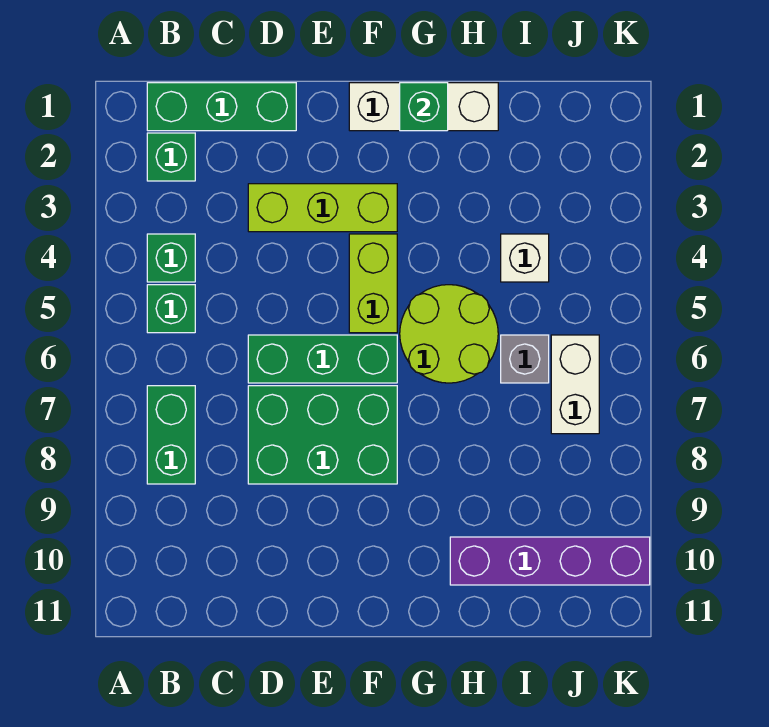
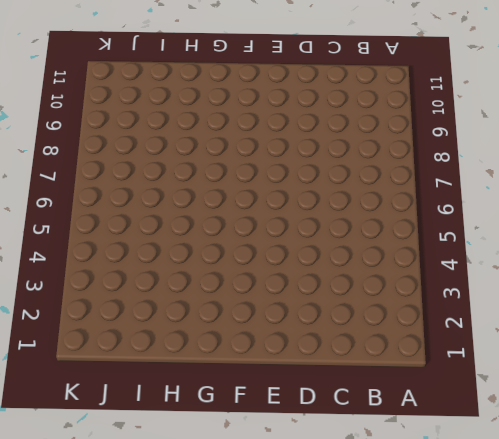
none -> green brick B1:D1 level 1
none -> green brick B2 level 1
none -> green brick B4 level 1

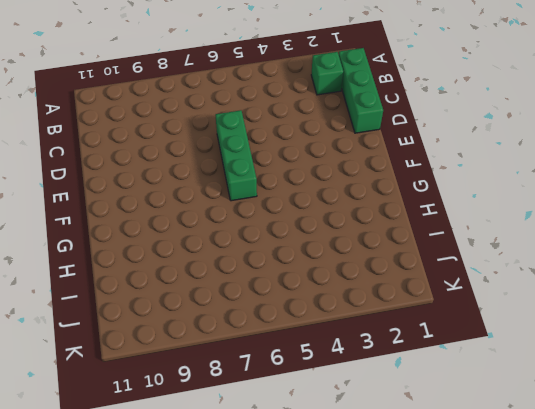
none -> green brick B4 level 1
none -> green brick B5 level 1
none -> green brick B7:B8 level 1

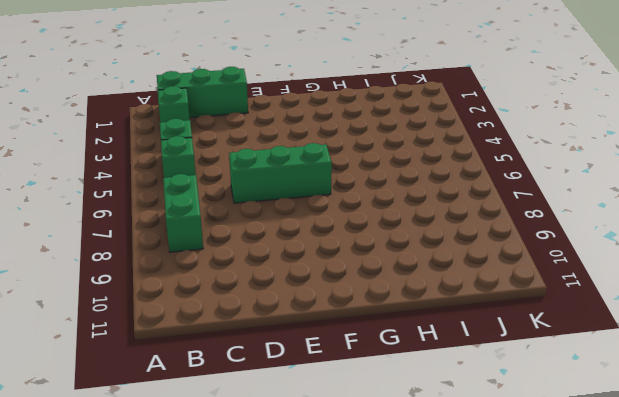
none -> lime brick D3:F3 level 1
none -> green brick D7:F8 level 1
none -> white brick F1:H1 level 1

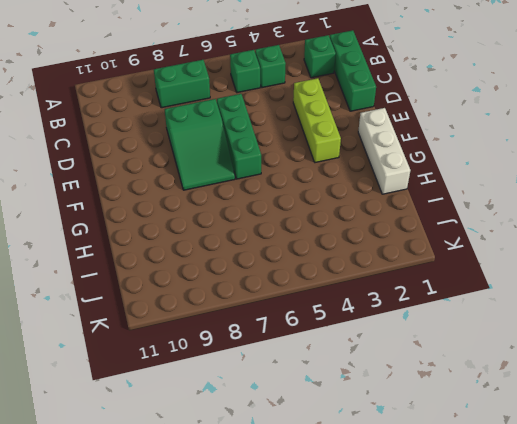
green slope D7:F8 level 1 top D -> green brick D7:F8 level 1
none -> lime brick F4:F5 level 1
none -> lime round brick G5:H6 level 1
none -> purple brick H10:K10 level 1

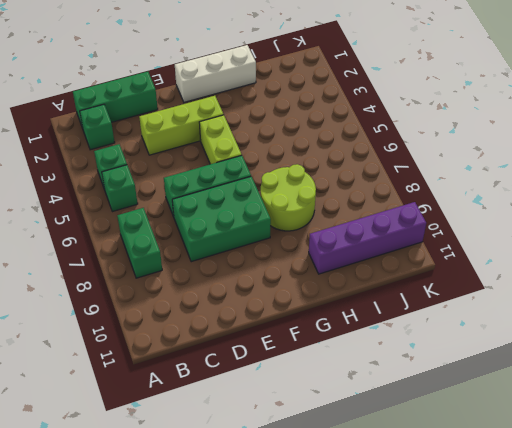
lime round brick G7:H8 level 1 -> lime round brick G5:H6 level 1
none -> white brick I4 level 1
none -> grey brick I6 level 1
none -> white brick J6:J7 level 1

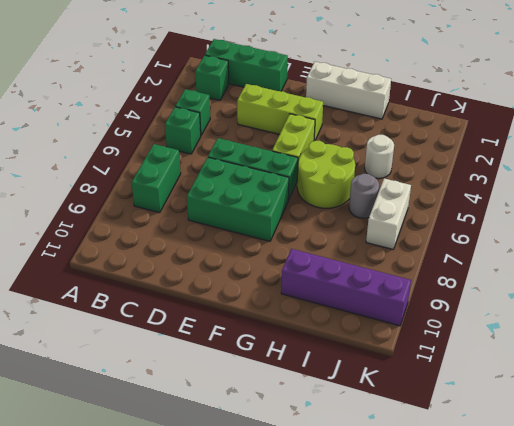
white round brick I4 level 1 -> white brick I4 level 1
grey round brick I6 level 1 -> grey brick I6 level 1
none -> green brick G1 level 2

